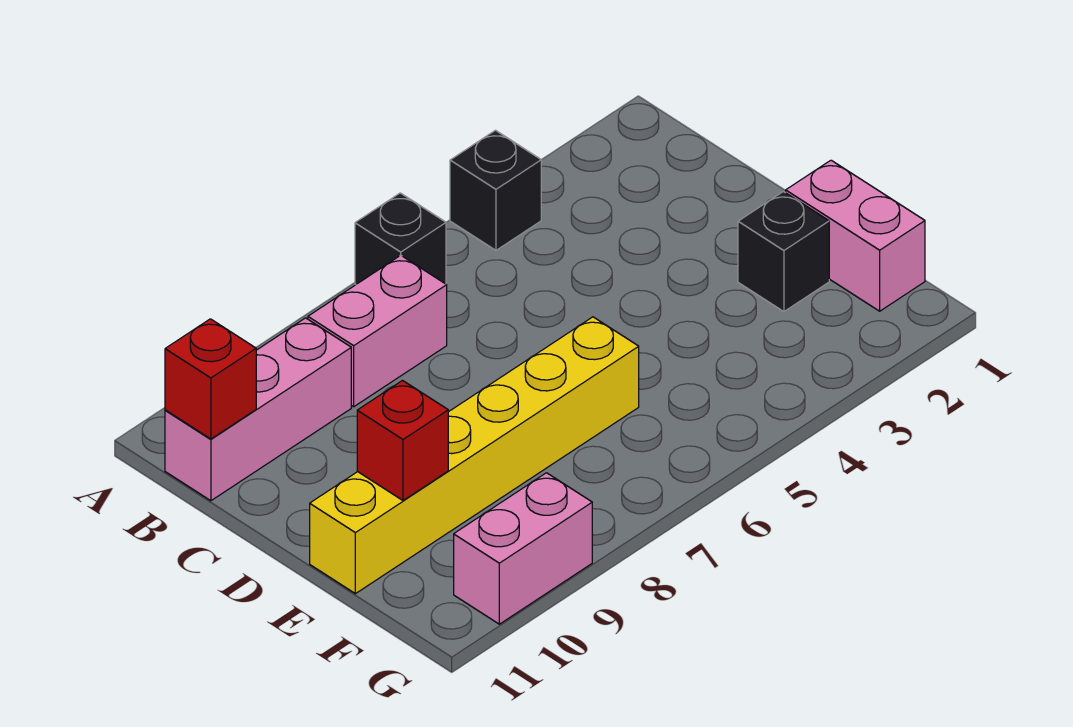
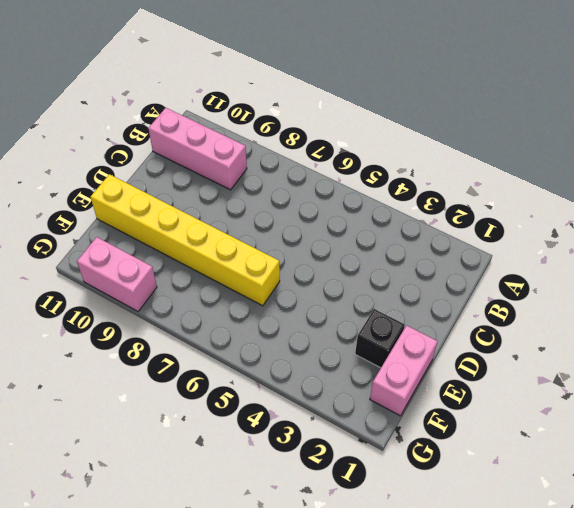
none -> black brick A4 level 1
none -> black brick A6 level 1

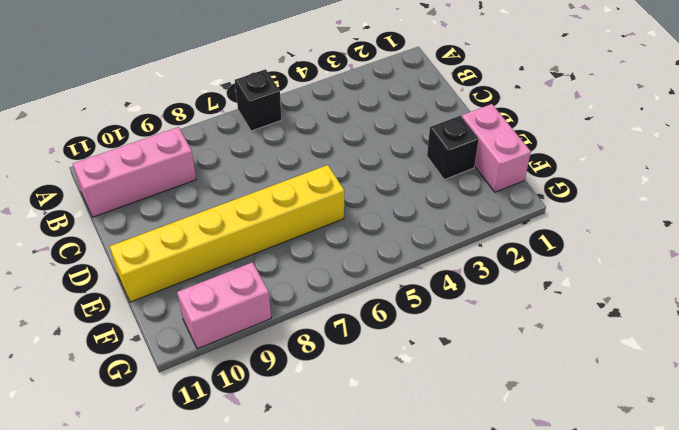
none -> black brick A4 level 1
none -> pink brick B7:B8 level 1

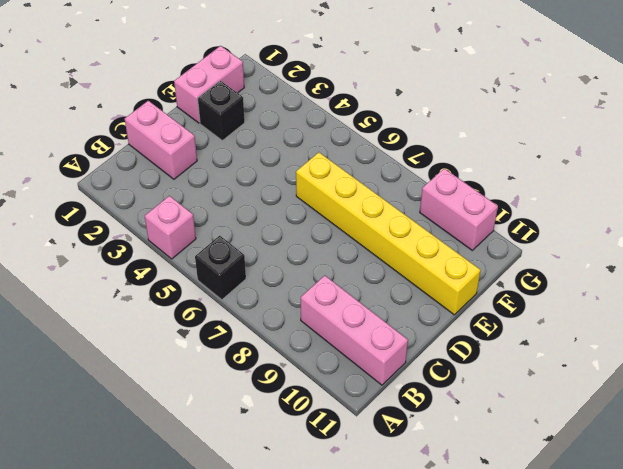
pink brick A4 level 1 -> black brick A4 level 1
pink brick C1:C2 level 1 -> pink brick B7:B8 level 1
none -> red brick B11 level 2
none -> red brick E10 level 2

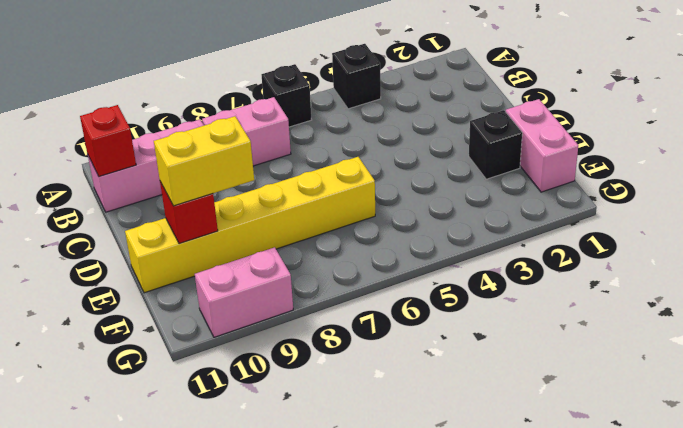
yellow brick E9:E10 level 3 -> none

